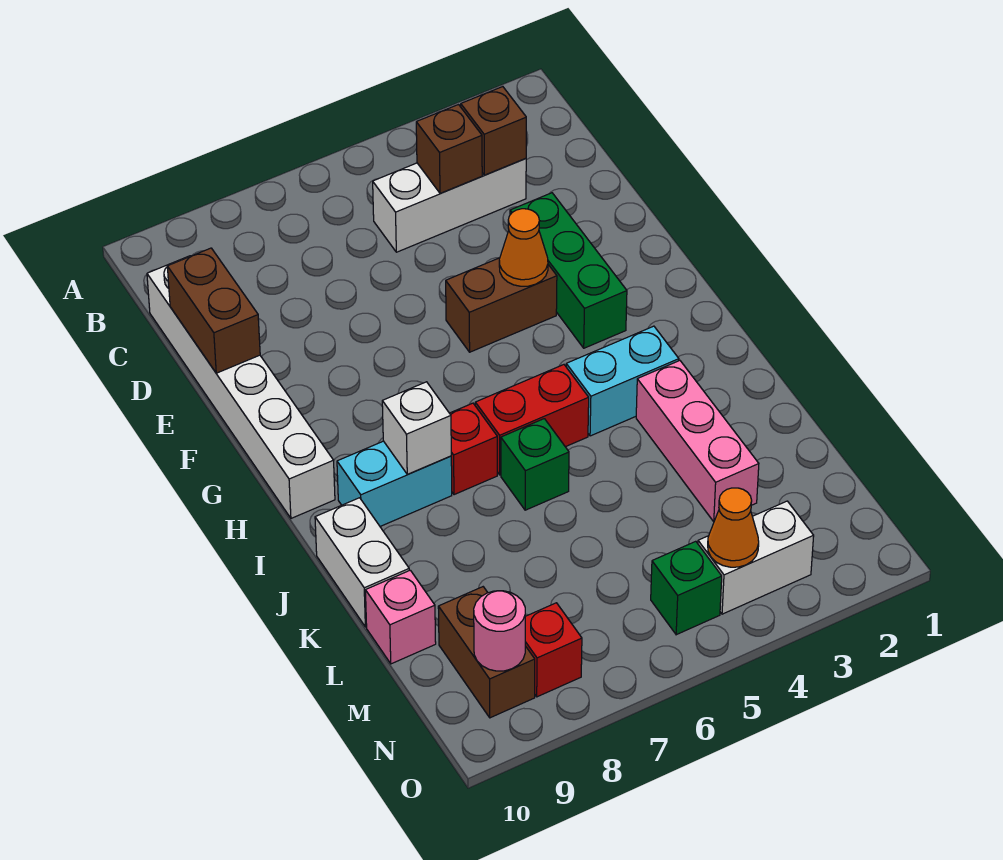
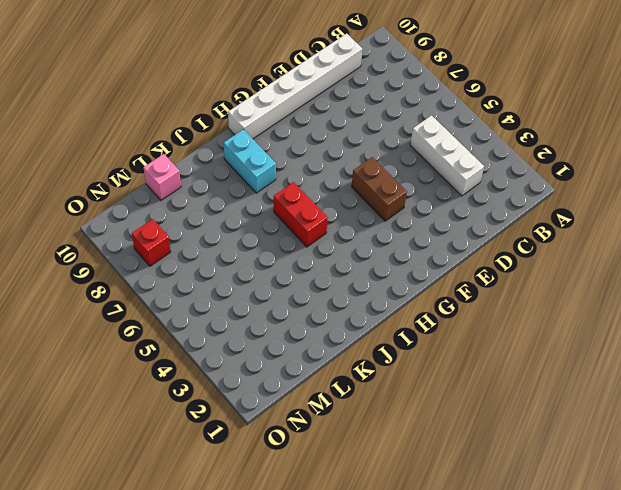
none -> green brick E3:G3 level 1
none -> cyan brick I3:I4 level 1
none -> red brick I7 level 1

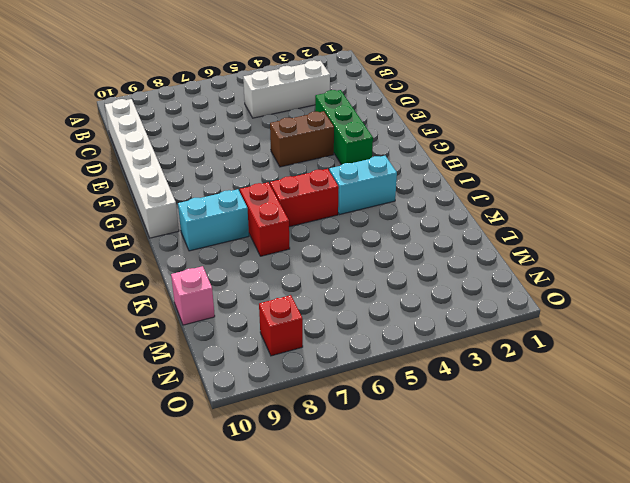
red brick I7:J7 level 1 -> red brick I7 level 1
none -> pink brick J3:L3 level 1
none -> green brick J6 level 1
none -> white brick J10:K10 level 1

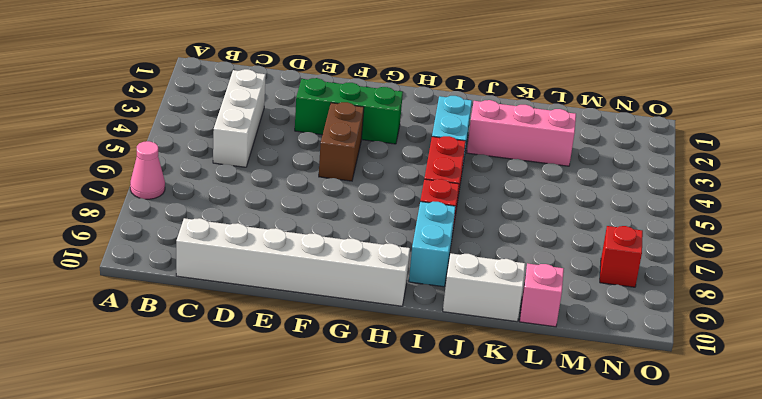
pink cone A7 level 1 -> none
none -> green brick J6 level 1
none -> brown brick M9:N9 level 1
none -> white brick N3:N4 level 1

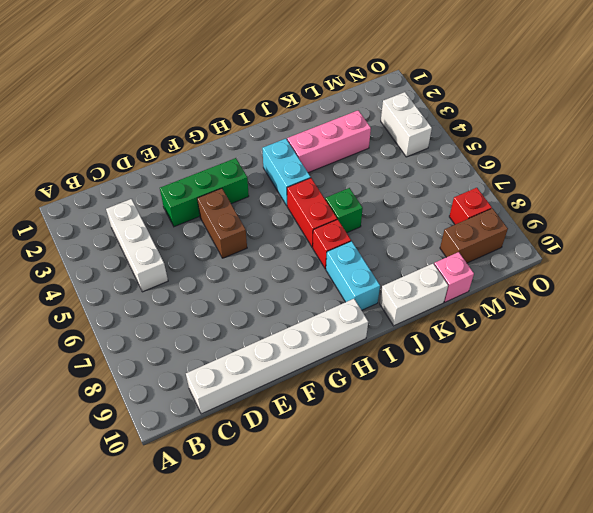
none -> green brick N5 level 1
none -> brown brick C3 level 2
none -> brown brick C4 level 2

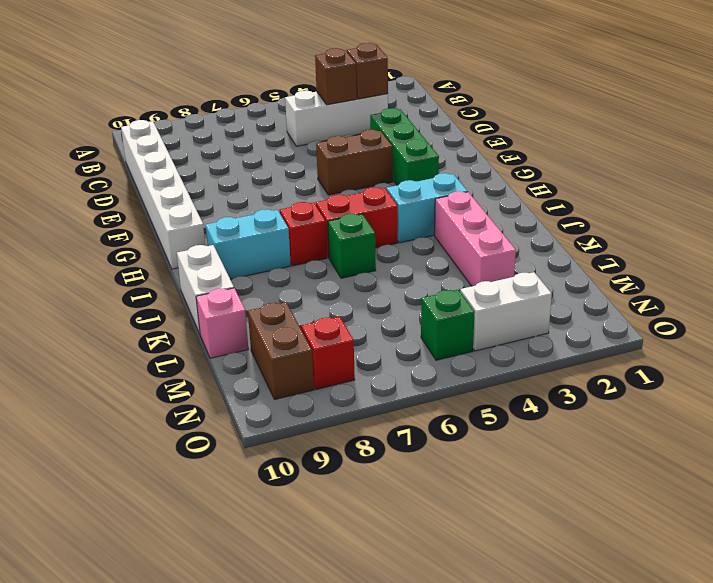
none -> brown brick D10:E10 level 2
none -> orange cone F4 level 2
none -> white brick I8 level 2

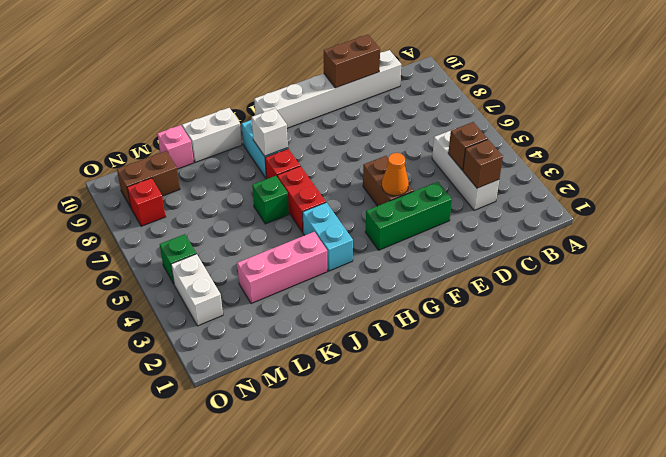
none -> orange cone N4 level 2
none -> pink round brick N9 level 2

